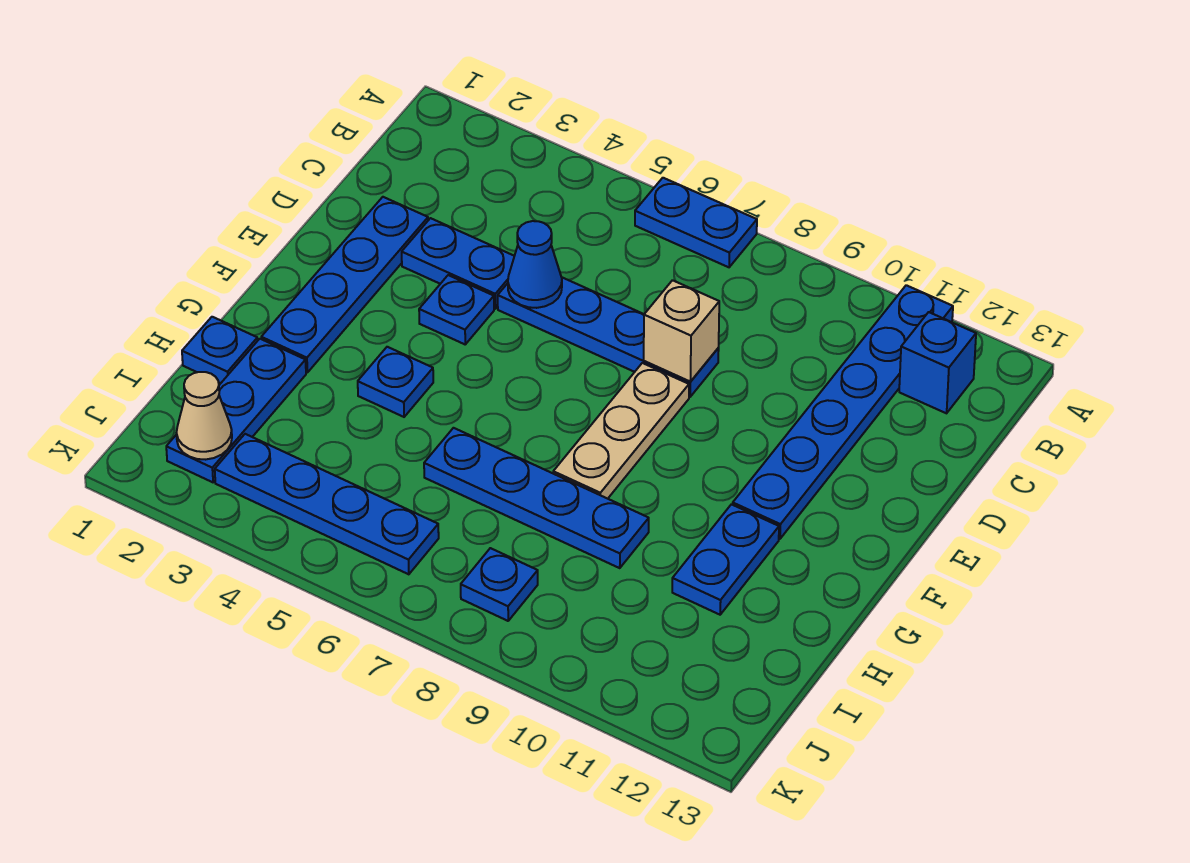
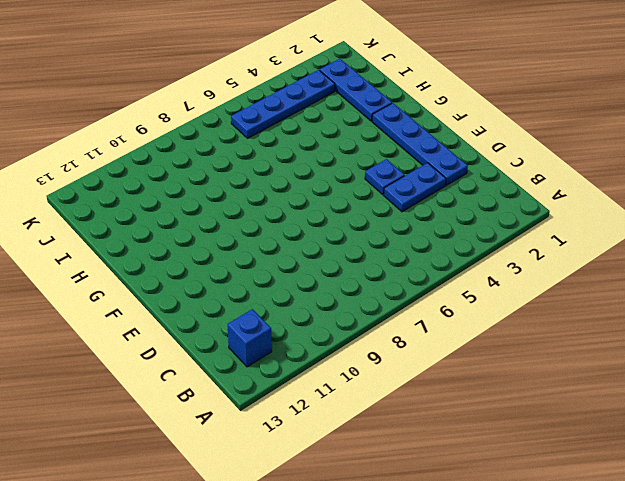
none -> blue plate A6:A7 level 1
none -> blue plate A11:F11 level 1
none -> blue plate D5:D8 level 1

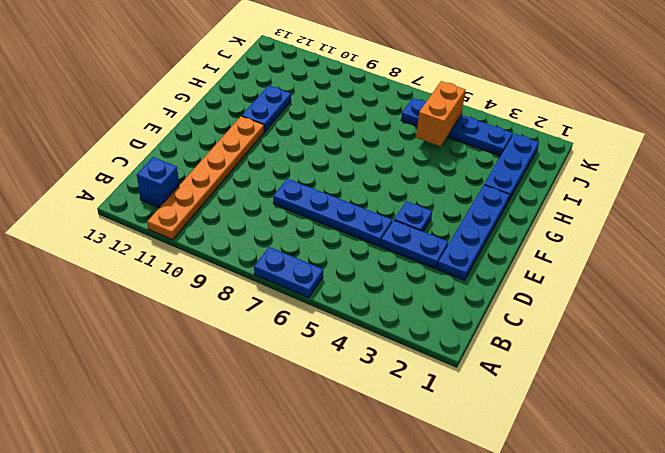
orange plate A11:F11 level 1 -> blue plate A11:F11 level 1
orange brick I5:J5 level 2 -> none
none -> tan plate E8:G8 level 1
none -> blue plate G4 level 1
none -> blue plate H1 level 1

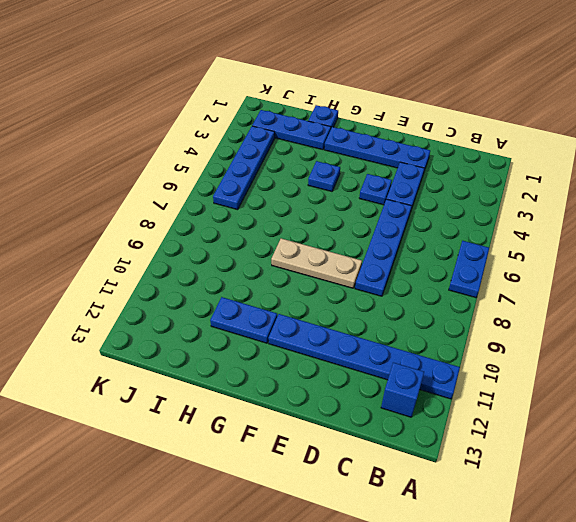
none -> blue plate H6:H9 level 1
none -> blue plate J8 level 1
none -> blue cone D5 level 2

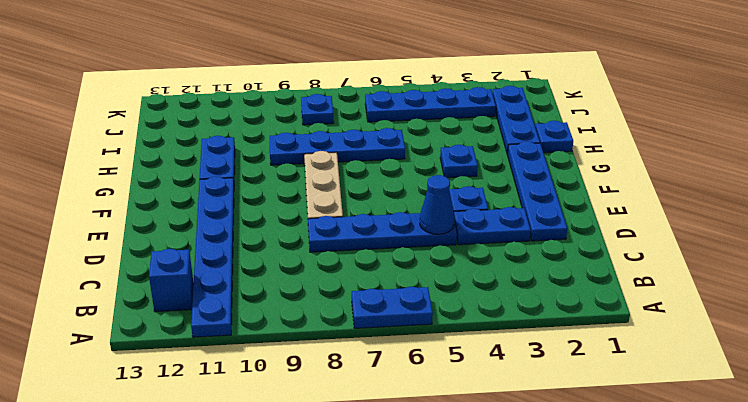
none -> tan brick D8 level 2
none -> tan cone J2 level 2

